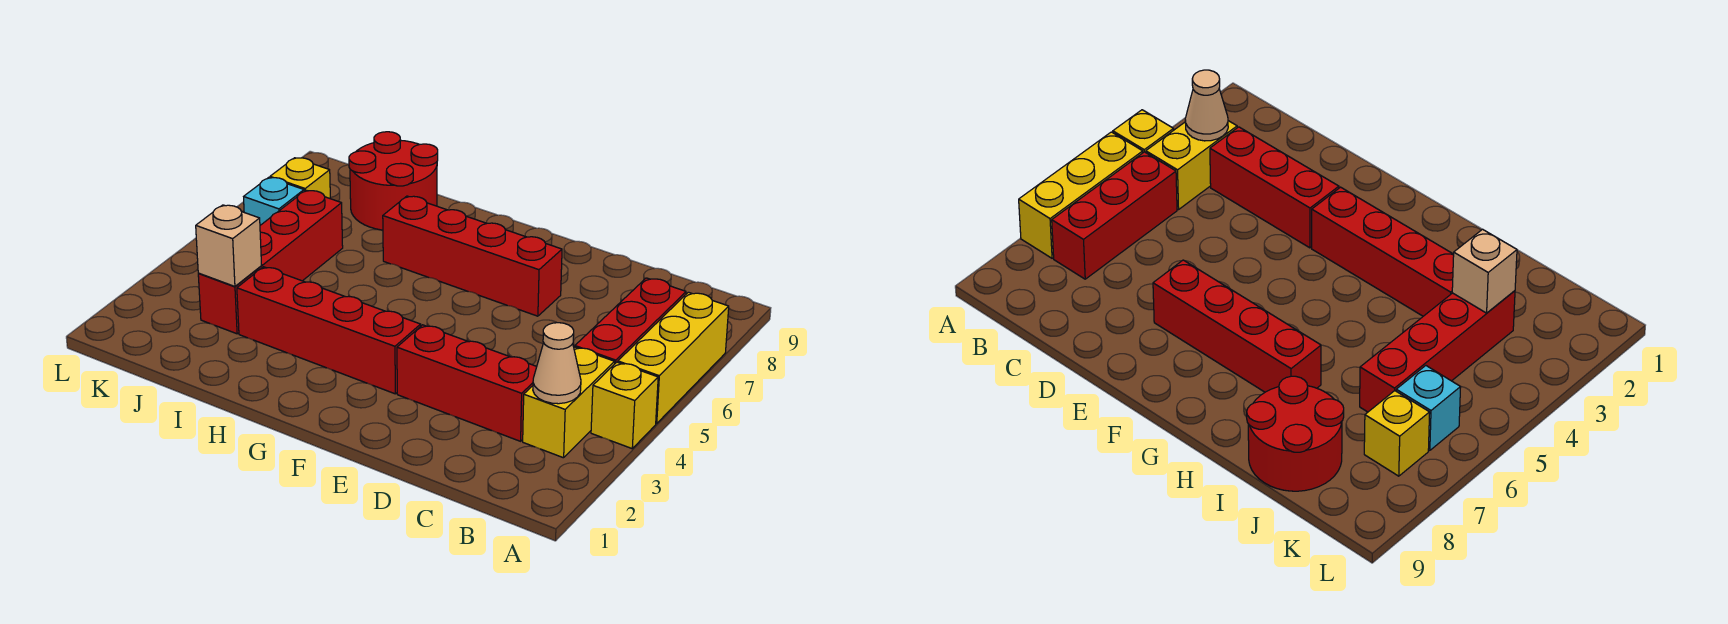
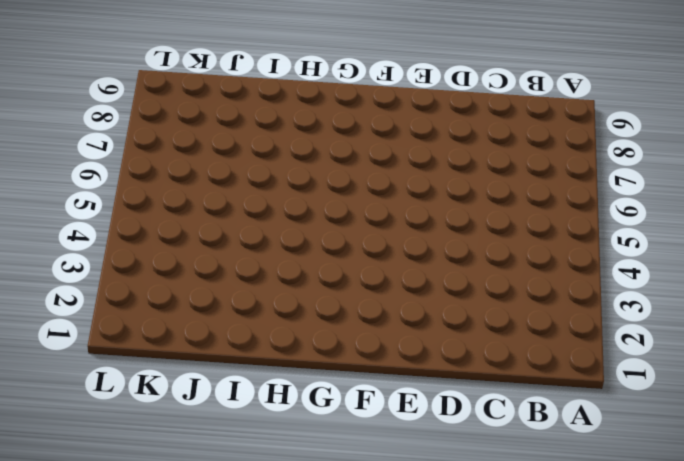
none -> yellow brick A4 level 1
none -> yellow brick A5:A7 level 1
none -> yellow brick B3:B4 level 1

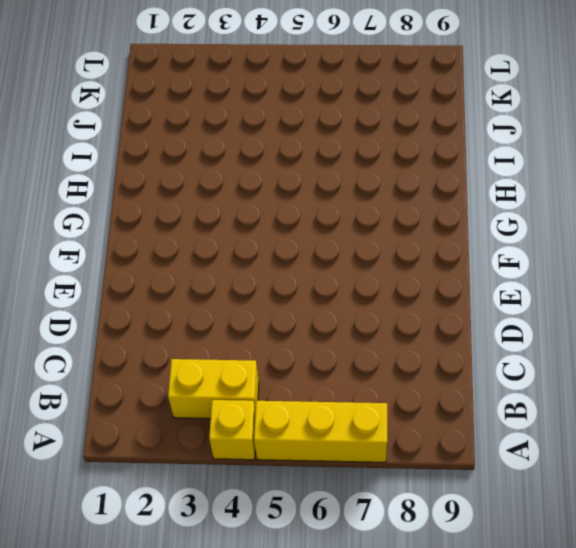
none -> red brick B5:B7 level 1
none -> red brick C3:E3 level 1
none -> red brick E7:H7 level 1

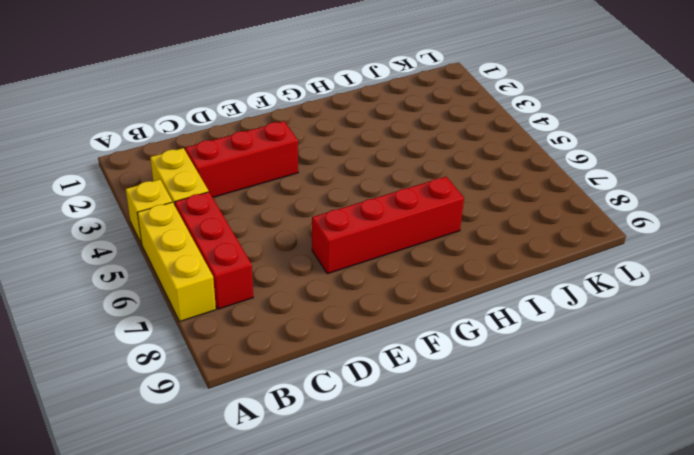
none -> red brick F3:I3 level 1
none -> red round brick I8:J9 level 1
none -> red brick J3:J6 level 1

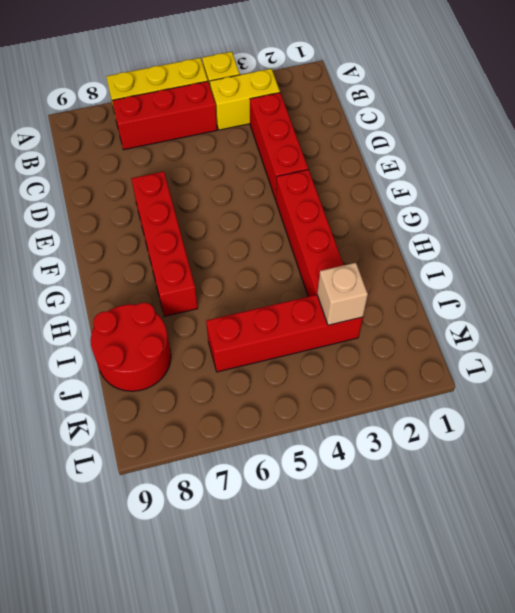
none -> cyan brick K6 level 1
none -> yellow brick K7 level 1
none -> tan cone B3 level 2

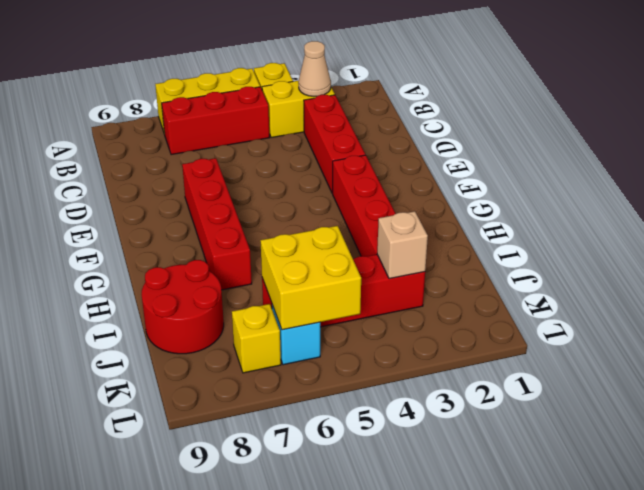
yellow brick J5:K6 level 2 -> none

